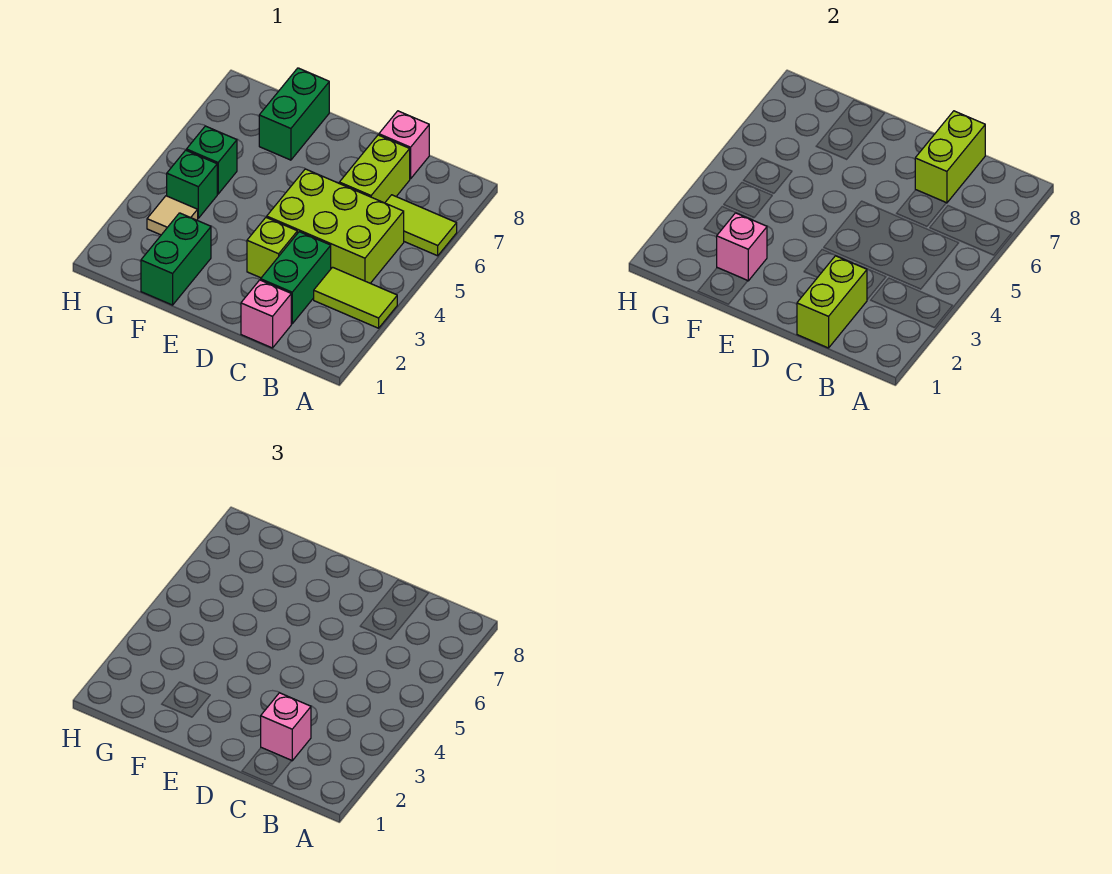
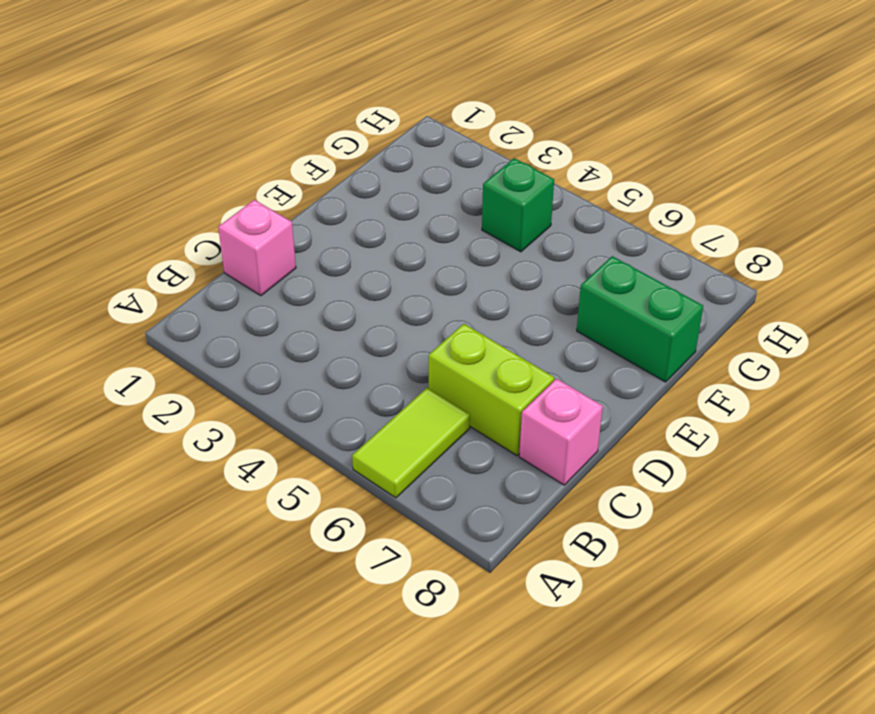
none -> lime tile A3:B3 level 1
none -> lime brick B4:D5 level 1
none -> green brick C2:C3 level 1

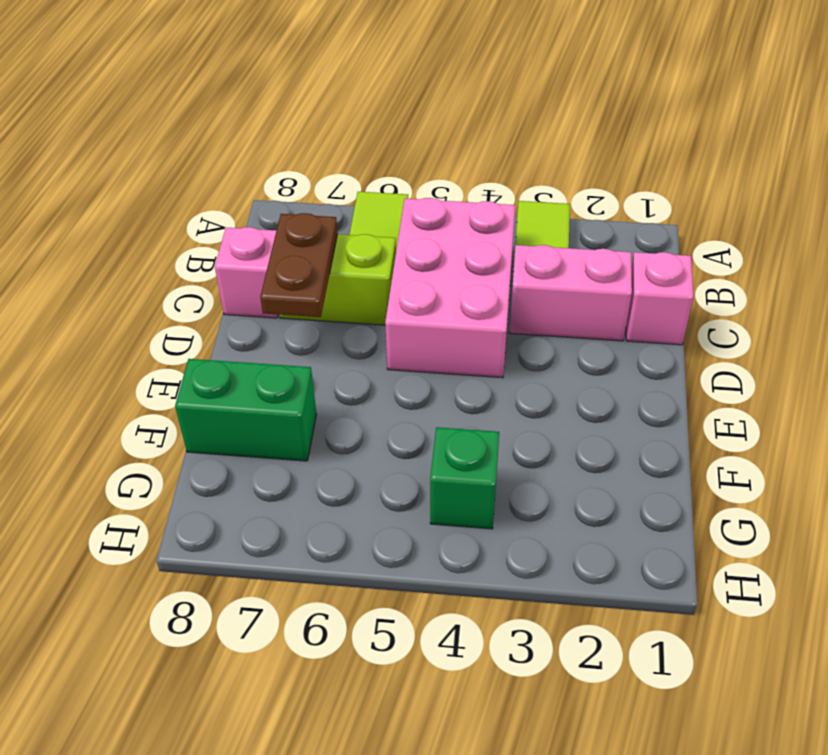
pink brick B4:D5 level 1 -> lime brick B4:D5 level 1
pink brick C2:C3 level 1 -> green brick C2:C3 level 1
brown plate C7:D7 level 2 -> lime brick C7:C8 level 2
none -> lime brick D3 level 1
none -> green brick F1:F2 level 1
none -> tan tile G3 level 1

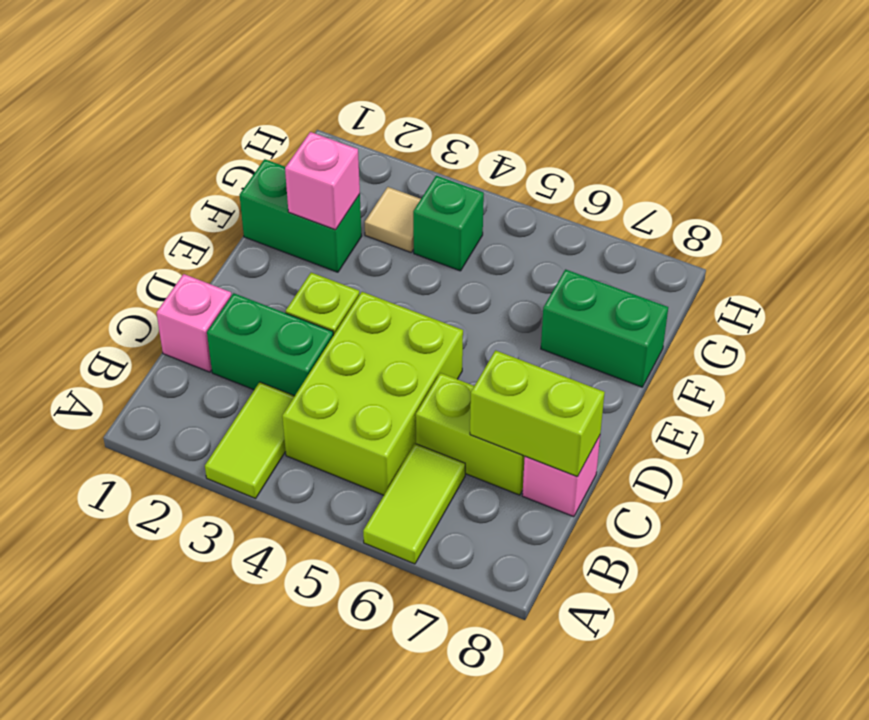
none -> green brick G5 level 1
none -> lime brick C1:C2 level 2
none -> pink brick C2 level 3

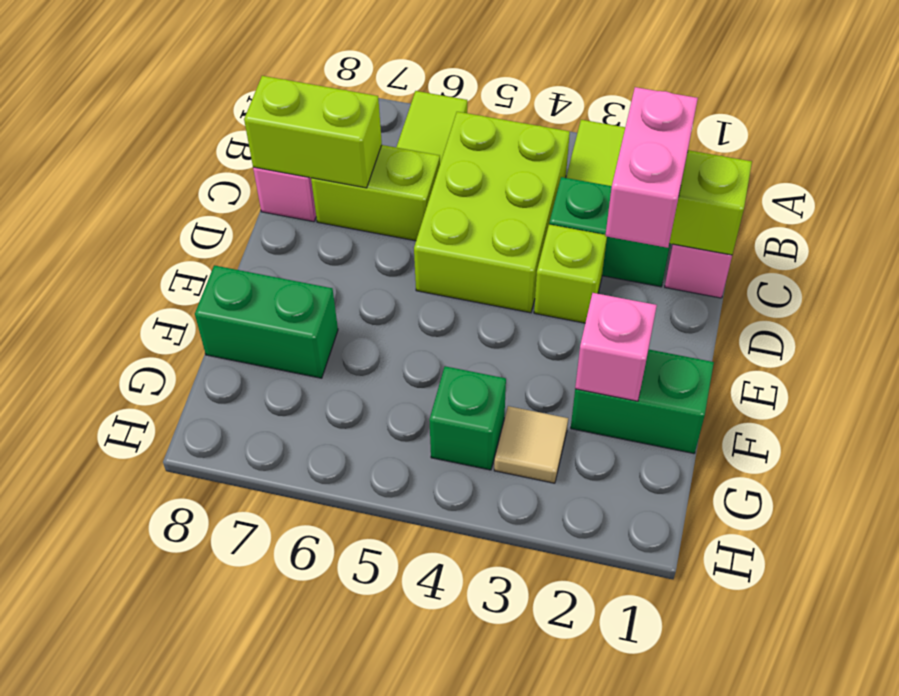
pink brick C2:D2 level 3 -> pink brick C2 level 3
none -> green brick G5 level 1

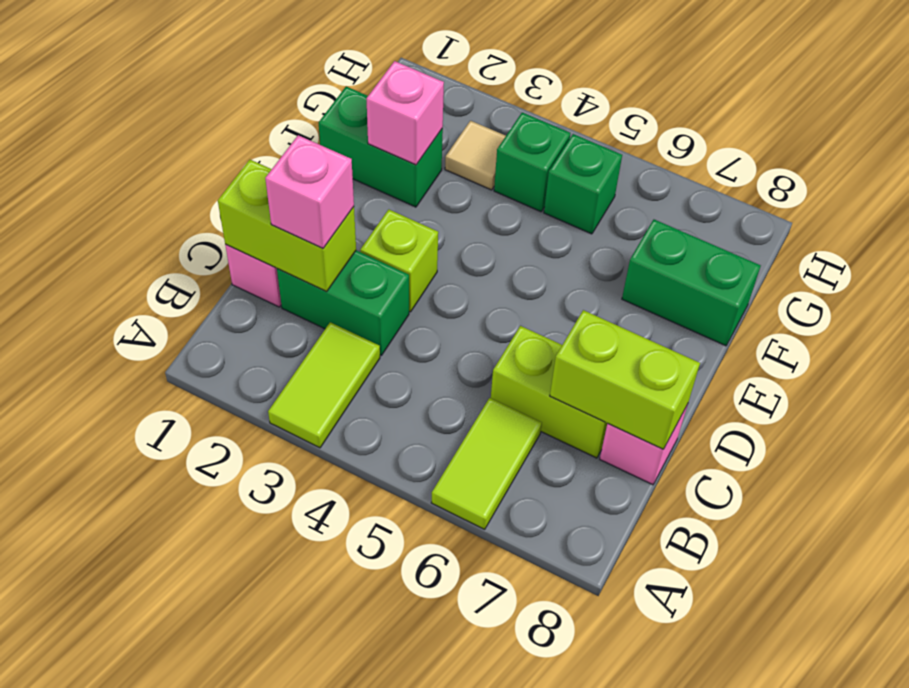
none -> lime brick B4:D5 level 1

